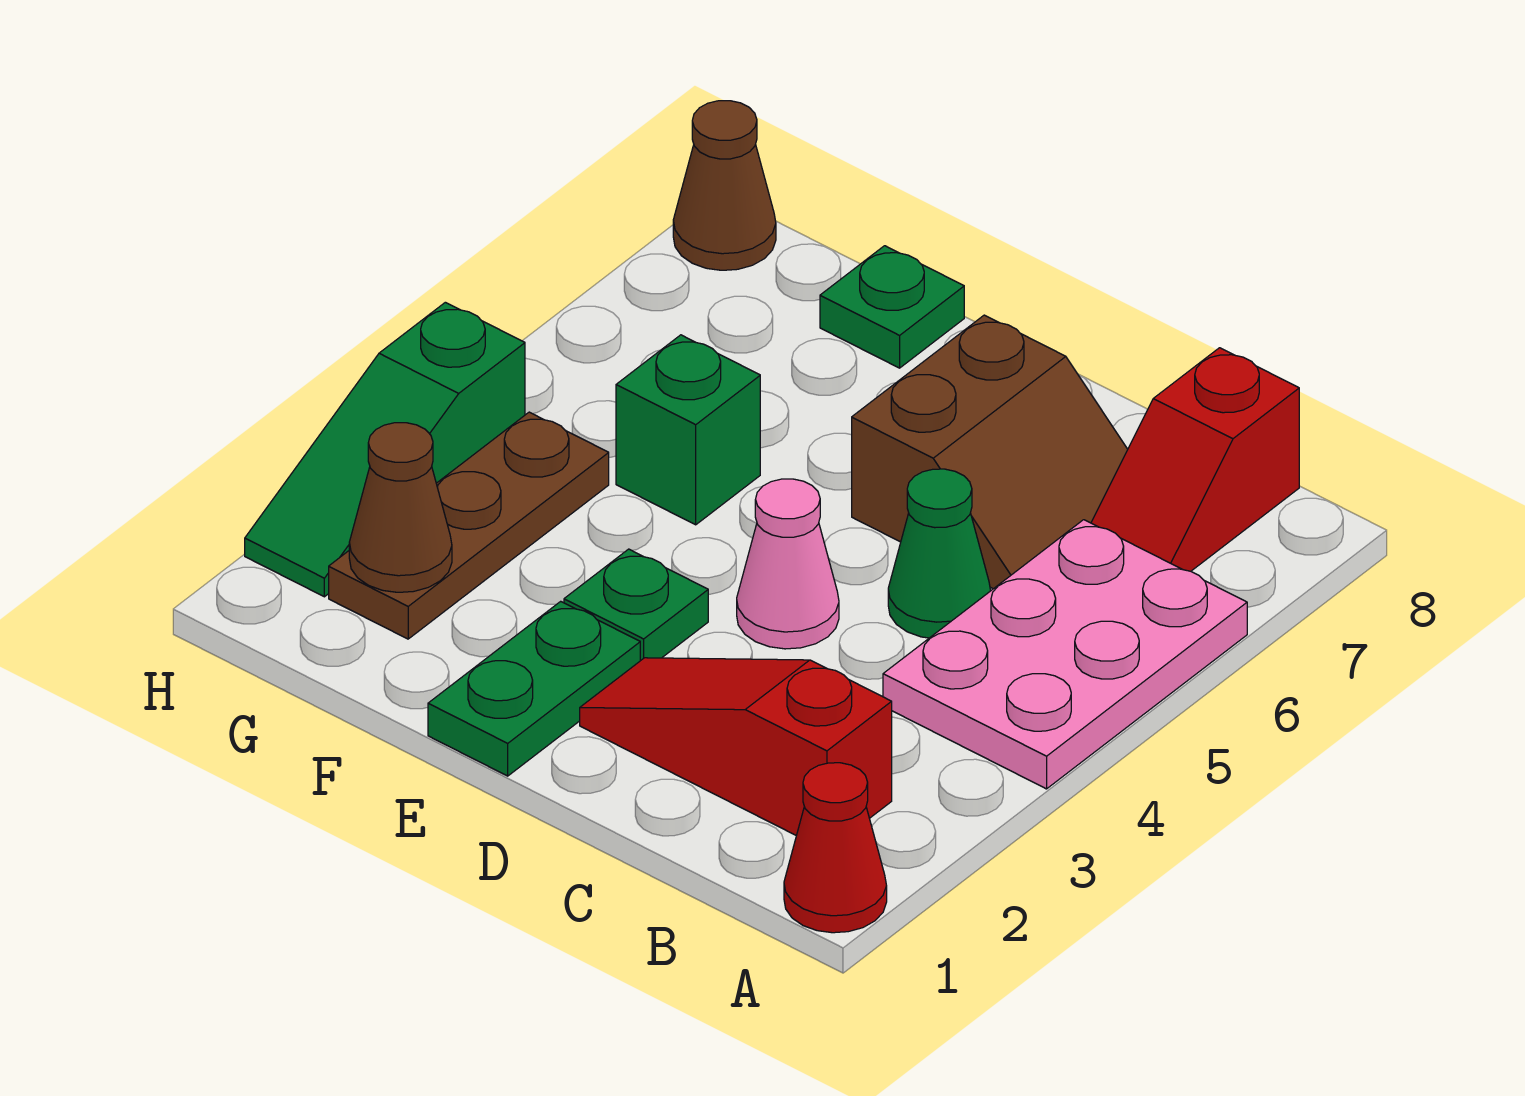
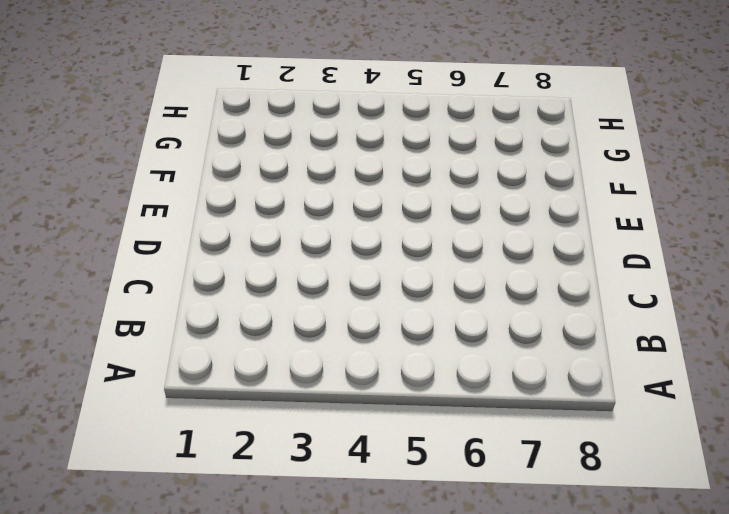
none -> red cone A1 level 1
none -> pink plate A4:B6 level 1
none -> red slope B2:D2 level 1 top B

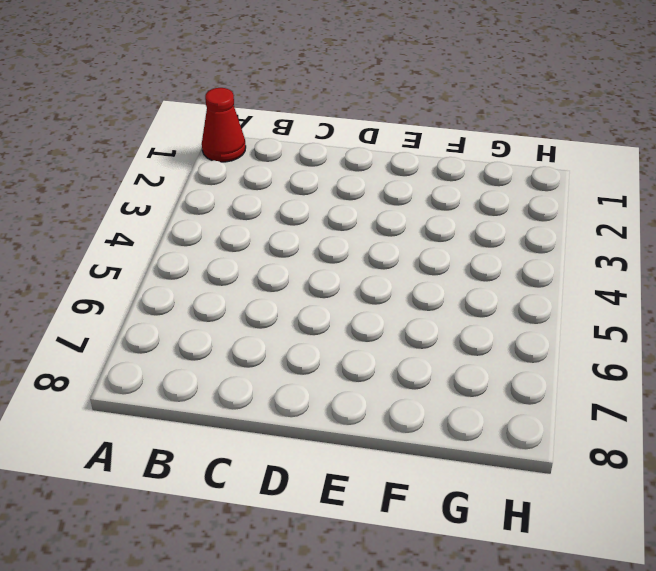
none -> pink plate A4:B6 level 1
none -> red slope B2:D2 level 1 top B
none -> red slope B7:B8 level 1 top 8

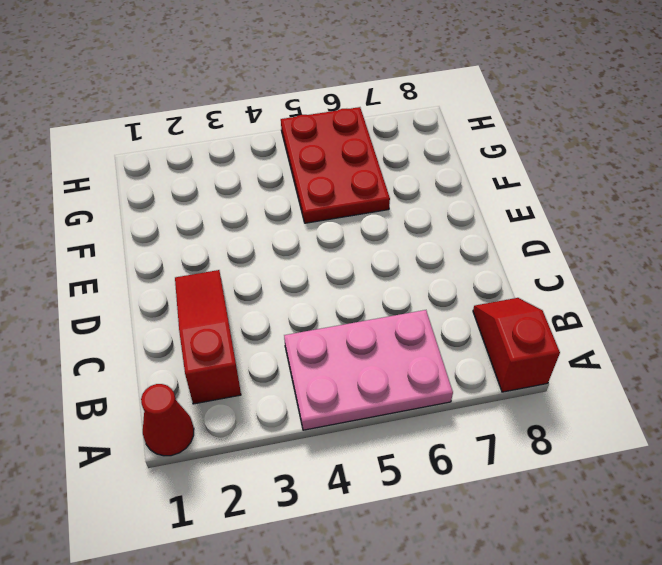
red slope A8:B8 level 1 top A -> red slope B7:B8 level 1 top 8
red plate F5:H6 level 1 -> green brick F5 level 1
none -> green cone C5 level 1
none -> brown slope C6:D7 level 1 top D
none -> pink cone D4 level 1

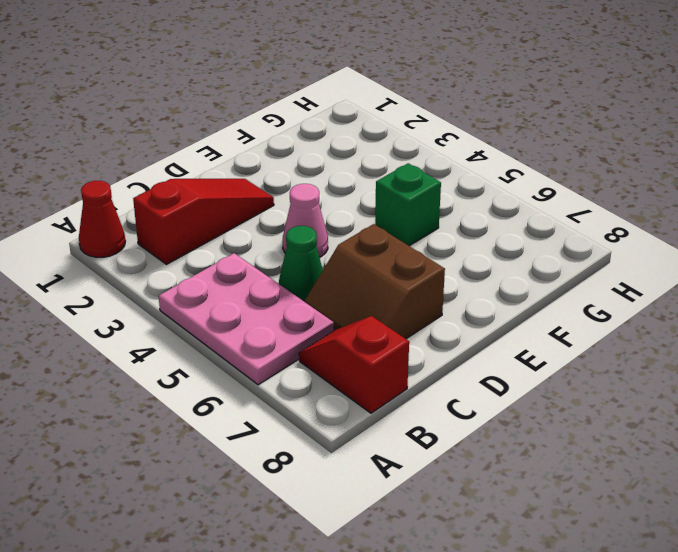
none -> green plate E1:E2 level 1
none -> green plate E3 level 1
none -> green plate F8 level 1

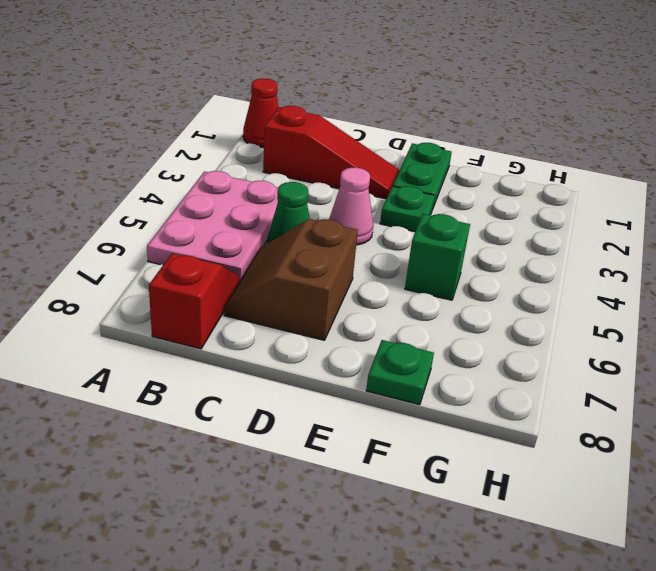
none -> brown plate G2:G4 level 1
none -> green slope H2:H4 level 1 top 4
none -> brown cone H8 level 1

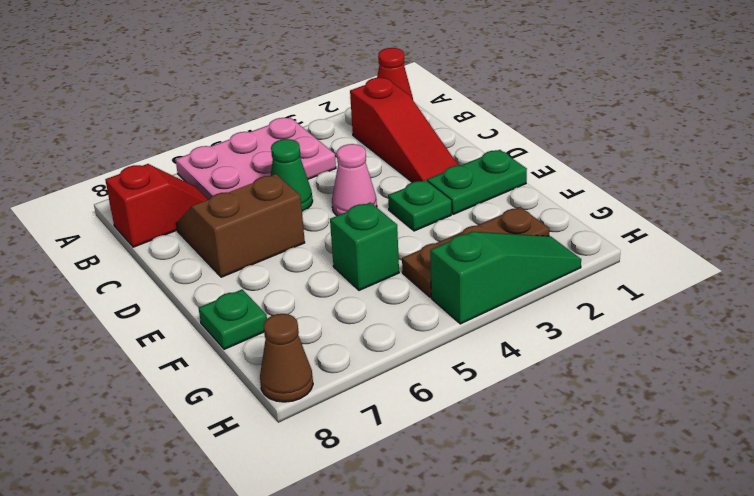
none -> brown cone G2 level 2

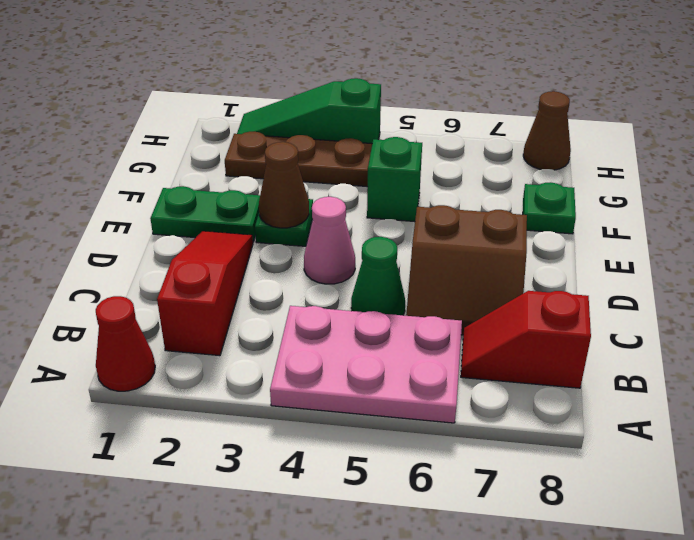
brown cone E3 level 2 -> brown cone G2 level 2

